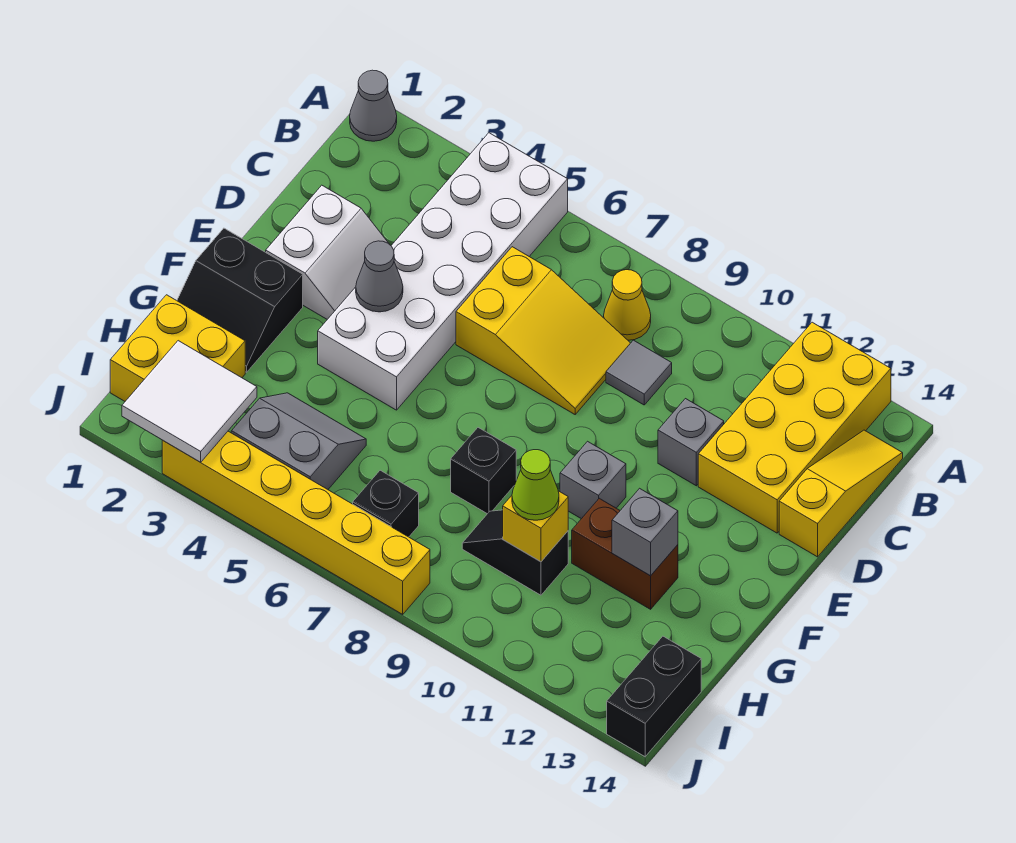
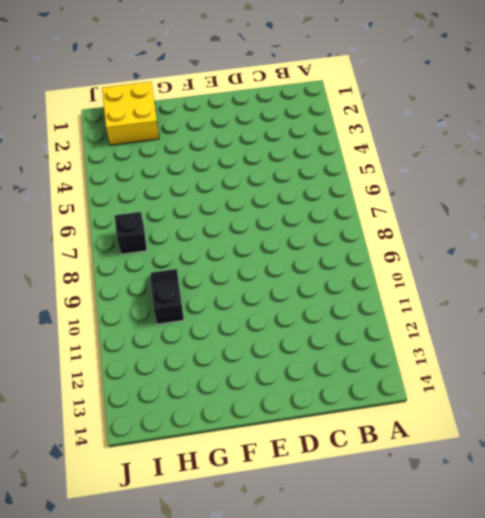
none -> grey cone A1 level 1
none -> white brick A4:F5 level 1
none -> yellow brick A12:D13 level 1

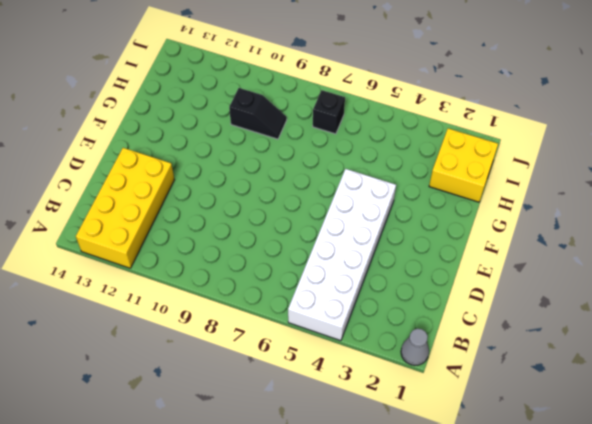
none -> yellow cone B8 level 1
none -> yellow slope B14:D14 level 1 top D
none -> yellow slope C6:D8 level 1 top 6

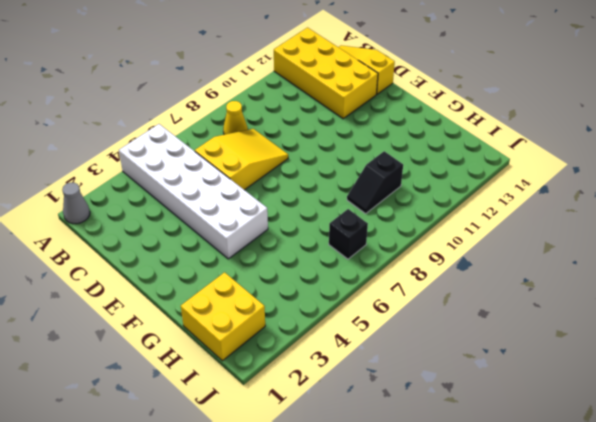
none -> grey tile C9 level 1
none -> white slope D2:E3 level 1 top 2
none -> grey brick D11 level 1

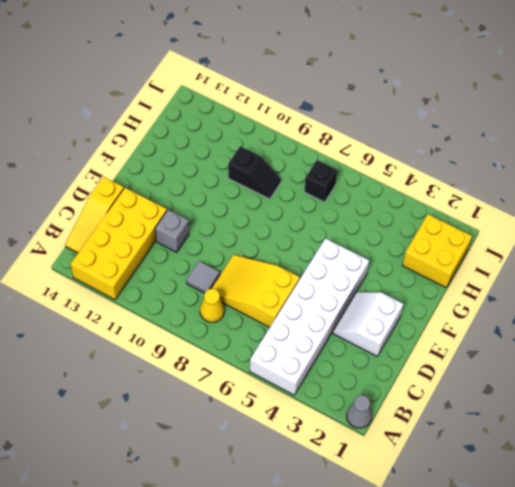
none -> black slope F1:G2 level 1 top F
none -> grey brick F10 level 1
none -> black brick G8 level 1

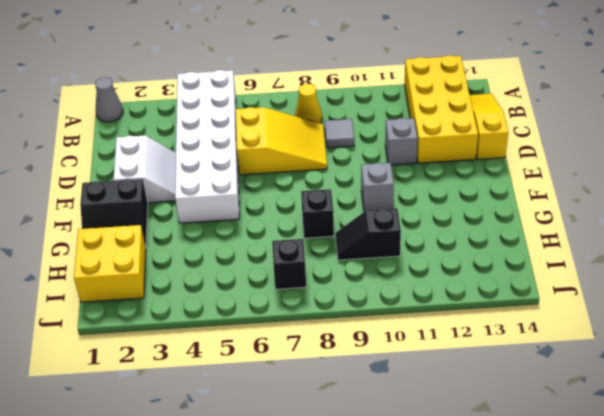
none -> brown brick G11:G12 level 1
none -> grey slope H4:I5 level 1 top I
none -> black brick I14:J14 level 1

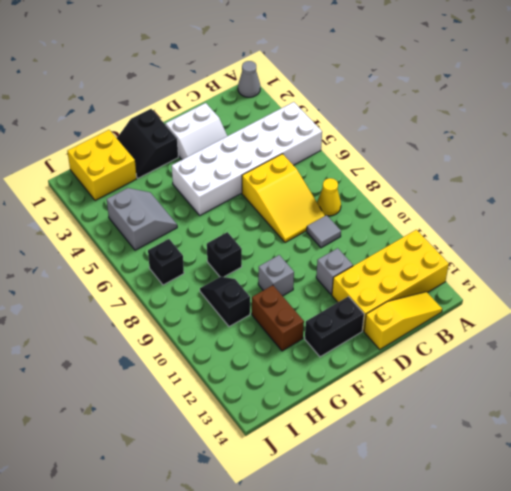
black brick E13:F13 level 1 -> black brick I14:J14 level 1
none -> yellow brick J3:J8 level 1
none -> grey cone E4 level 2
none -> grey brick G12 level 2

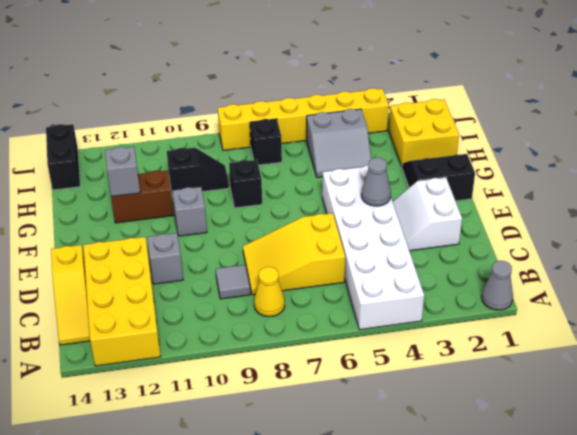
none -> yellow brick H10 level 2
none -> white tile I2:J3 level 2
none -> lime cone H10 level 3

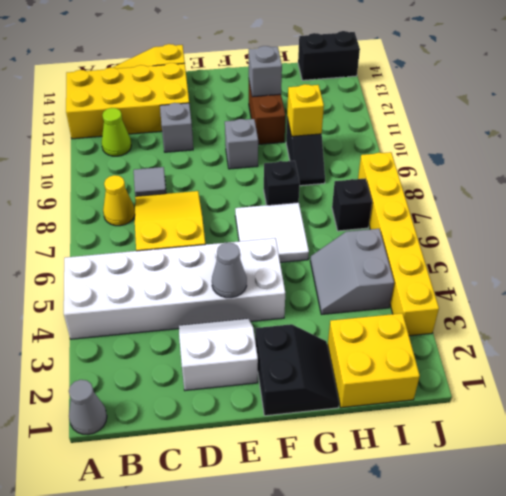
lime cone B11 level 1 -> lime cone H10 level 3
white tile F6:G7 level 1 -> white tile I2:J3 level 2

